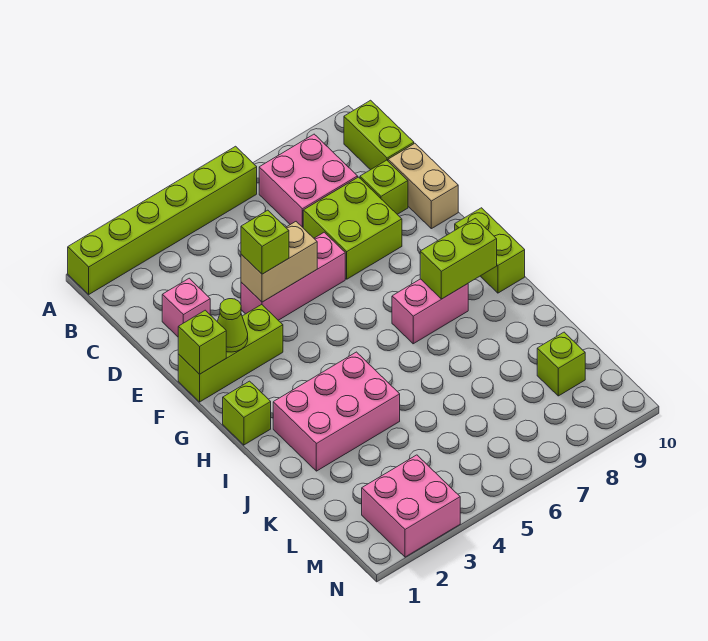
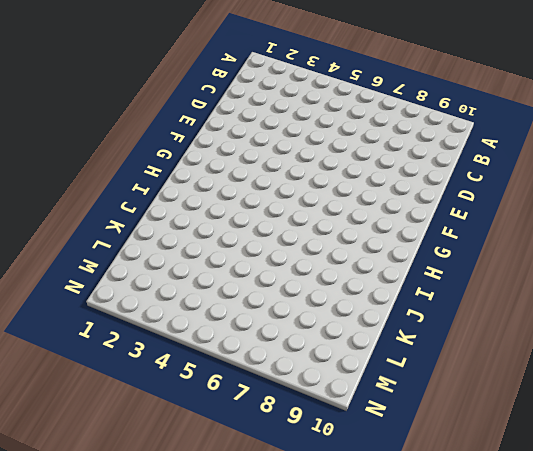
none -> lime brick A1:A6 level 1
none -> pink brick B7:C8 level 1
none -> lime brick B10:C10 level 1

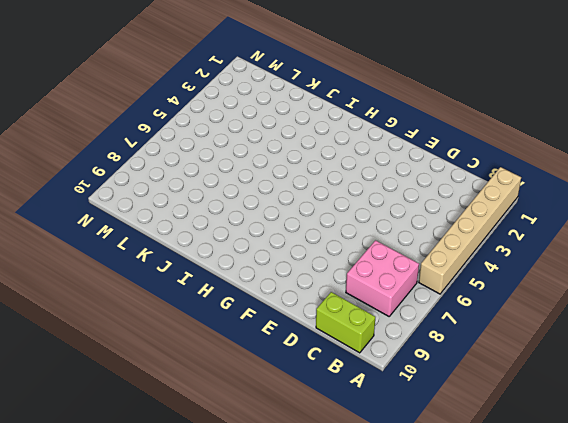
tan brick A1:A6 level 1 -> lime brick A1:A6 level 1
none -> pink brick D2 level 1
none -> lime brick D7:E8 level 1
none -> lime brick D9 level 1

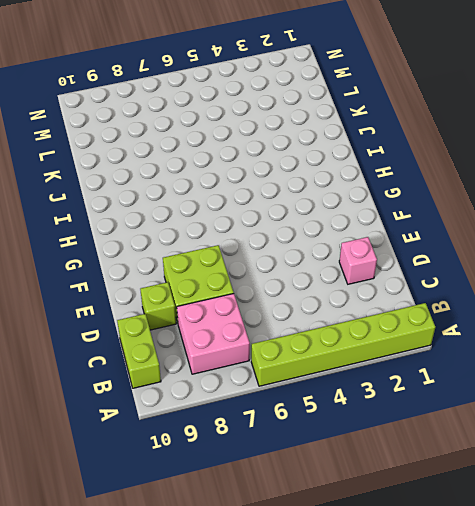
none -> tan brick D10:E10 level 1
none -> pink brick E4:E6 level 1
none -> lime brick F1:F3 level 1

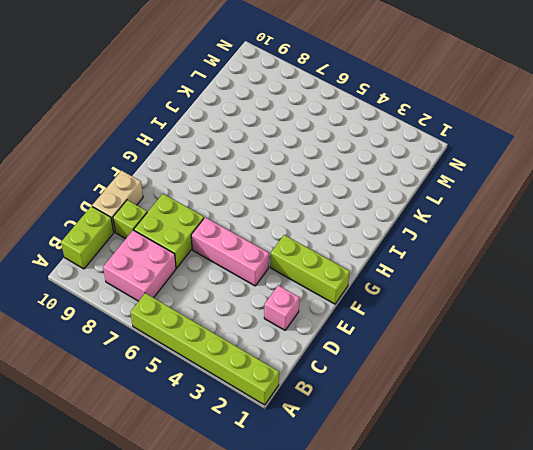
none -> lime brick G10:H10 level 1
none -> lime brick H1 level 1
none -> pink brick H7:H8 level 1

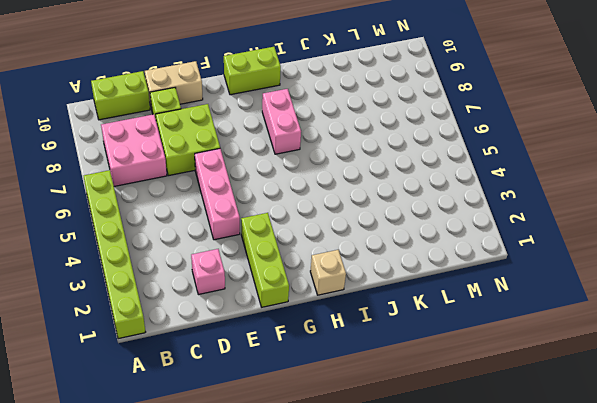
tan brick H1 level 1 -> lime brick H1 level 1
none -> pink brick I2:J4 level 1
none -> lime brick L9 level 1
none -> pink brick M2:N3 level 1

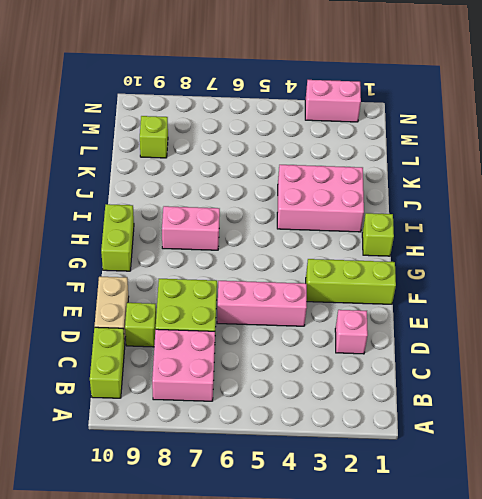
pink brick N2:N3 level 1 -> pink brick M2:N3 level 1
none -> lime brick A1:A6 level 1
none -> tan brick E4:E5 level 2
none -> lime brick F1 level 2

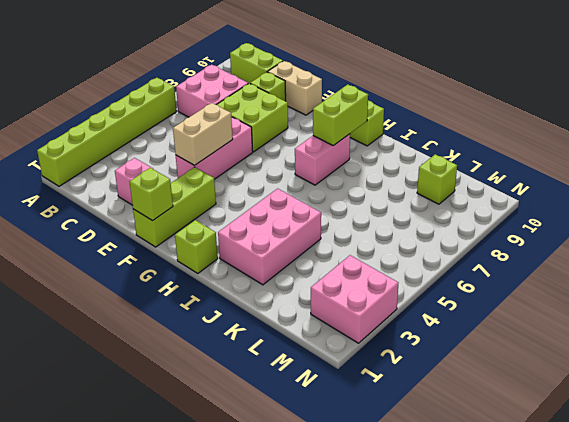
none -> lime cone F2 level 2
none -> lime brick E4 level 3

